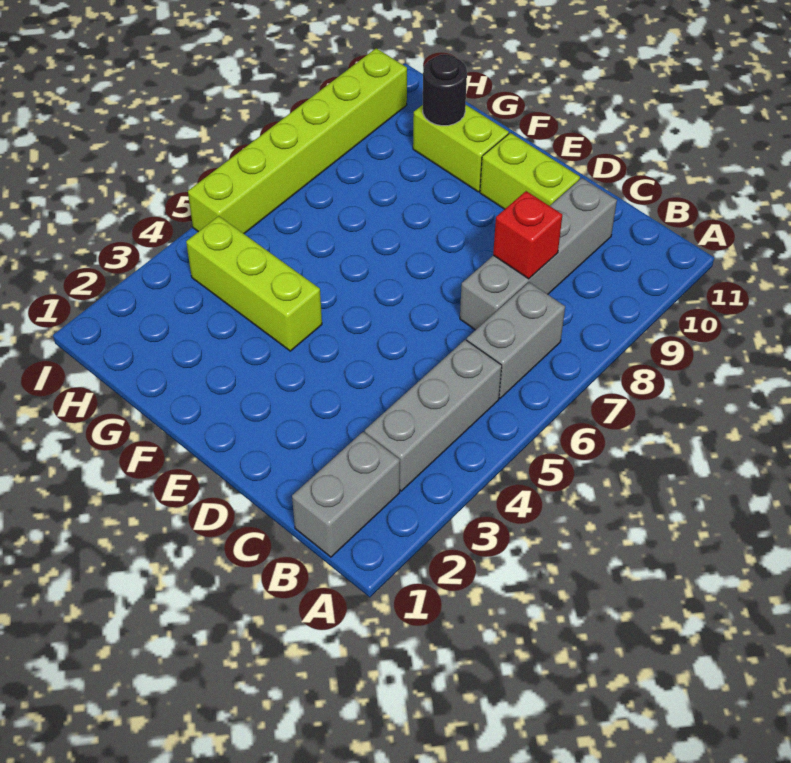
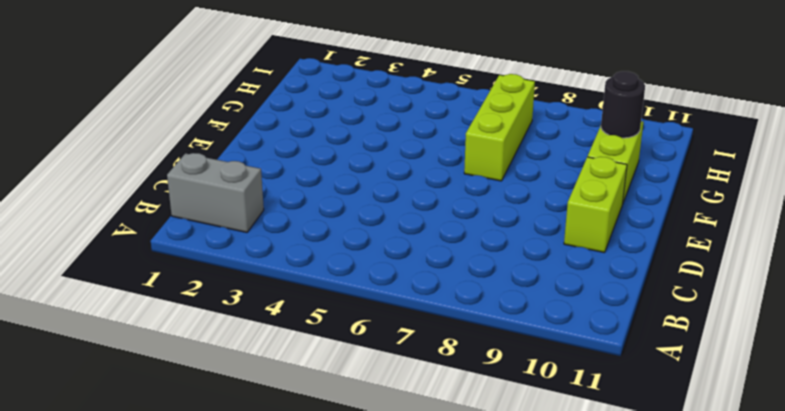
lime brick F7:H7 level 1 -> lime brick F4:H4 level 1
none -> grey brick B3:B5 level 1
none -> grey brick B6:B7 level 1

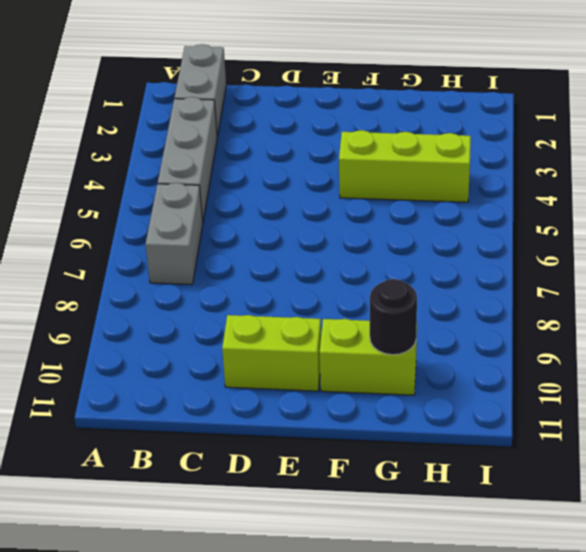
none -> grey brick C7:C10 level 1
none -> lime brick I5:I10 level 1

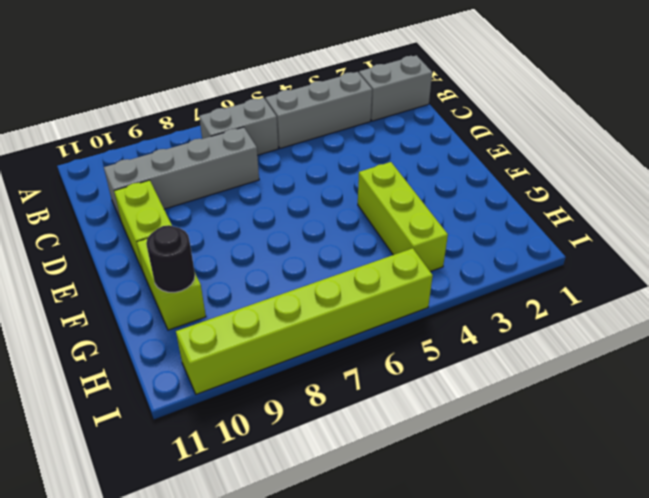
none -> red brick C8 level 2

